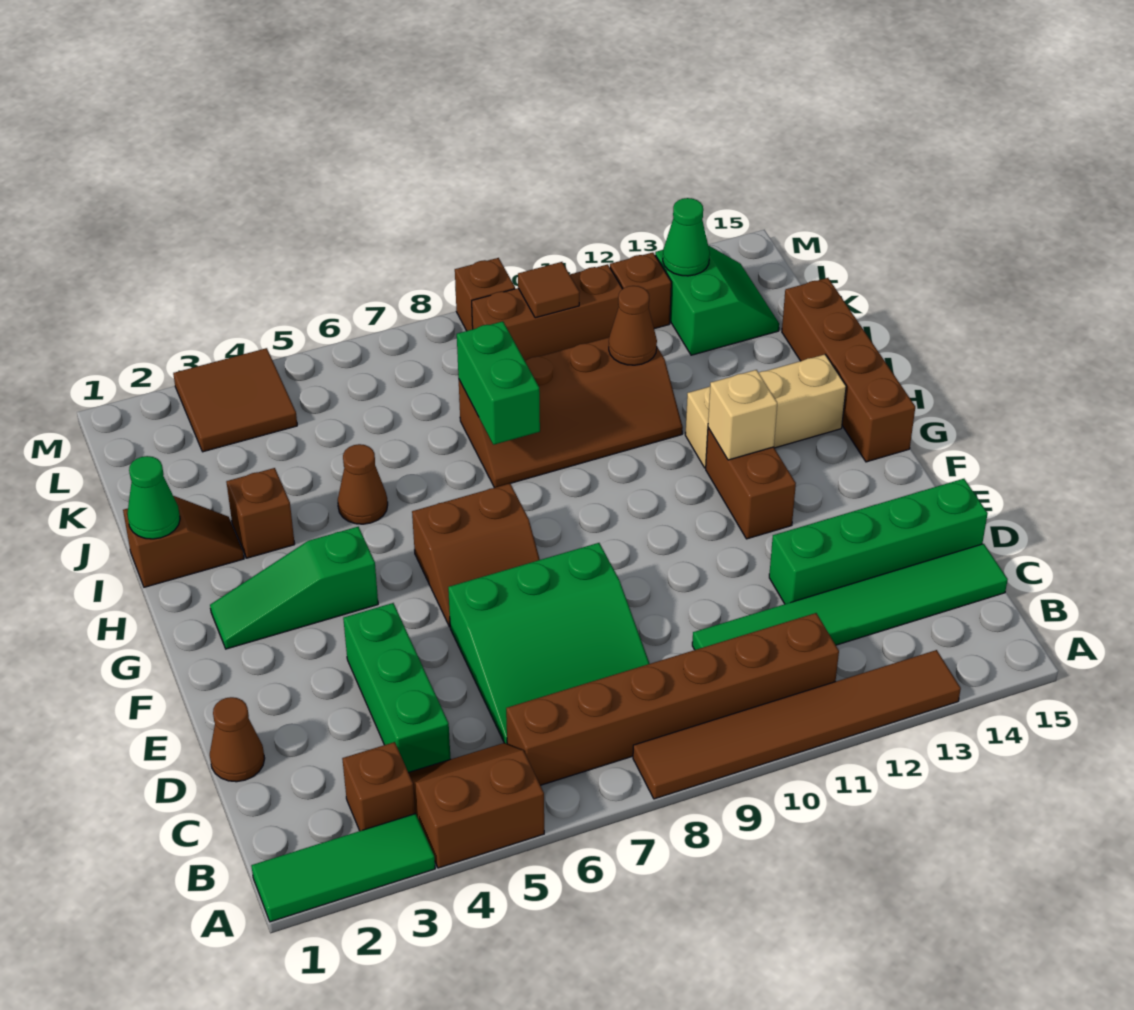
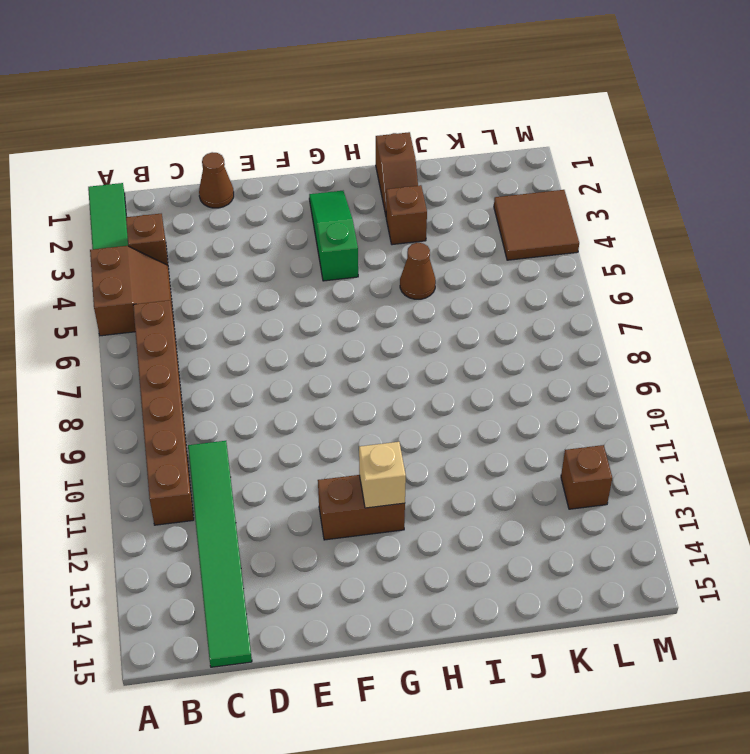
none -> brown tile A8:A13 level 1
none -> green brick C4:E4 level 1
none -> green slope C6:E8 level 1 top E
none -> green brick D12:D15 level 1

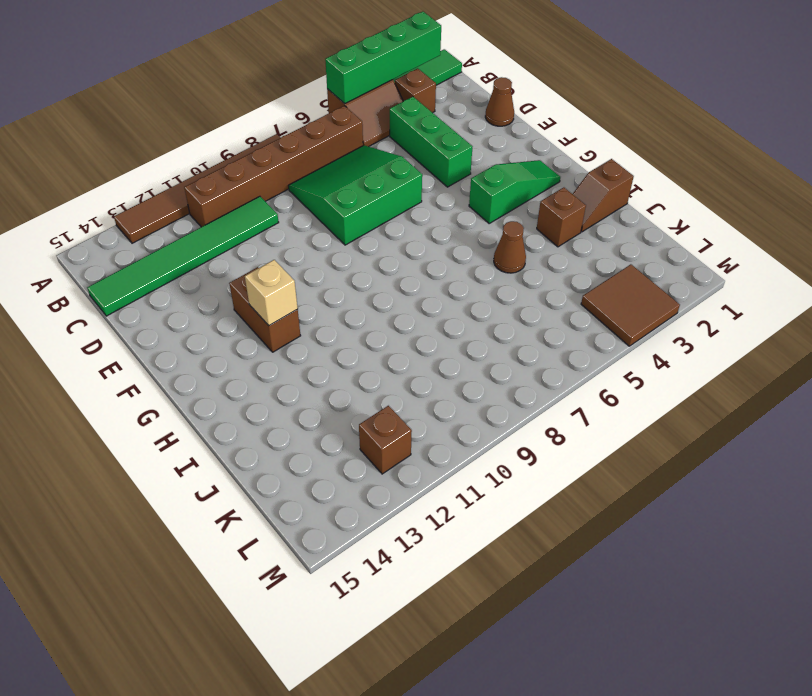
green brick A2:A5 level 2 -> green brick D12:D15 level 1
none -> brown slope F6:G7 level 1 top G
none -> brown brick G15:J15 level 1
none -> tan brick H12:H14 level 1
none -> brown slope I8:J11 level 1 top J

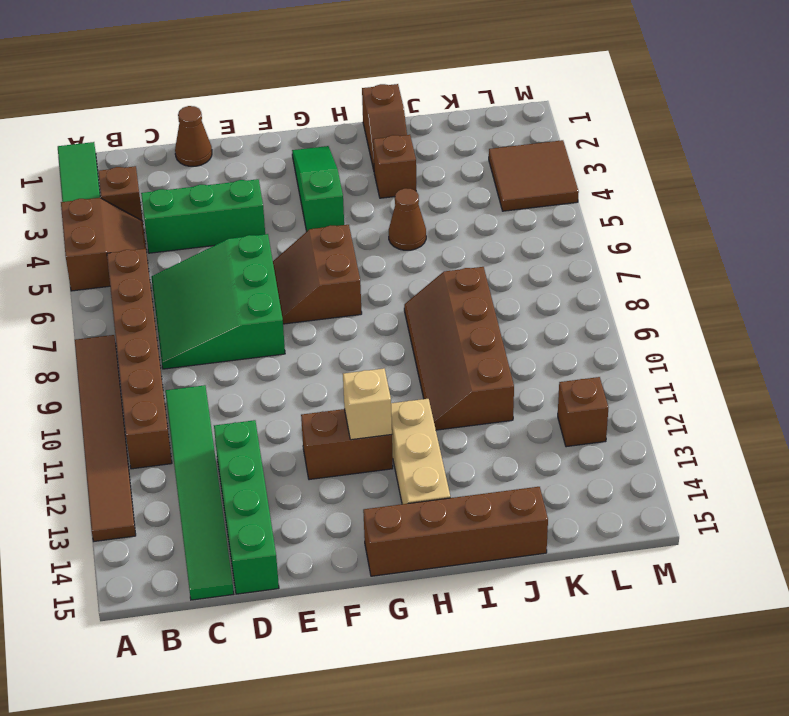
none -> green slope K13:L14 level 1 top 13
none -> brown brick L9:L11 level 1
none -> brown brick M9 level 1
none -> green cone I1 level 2

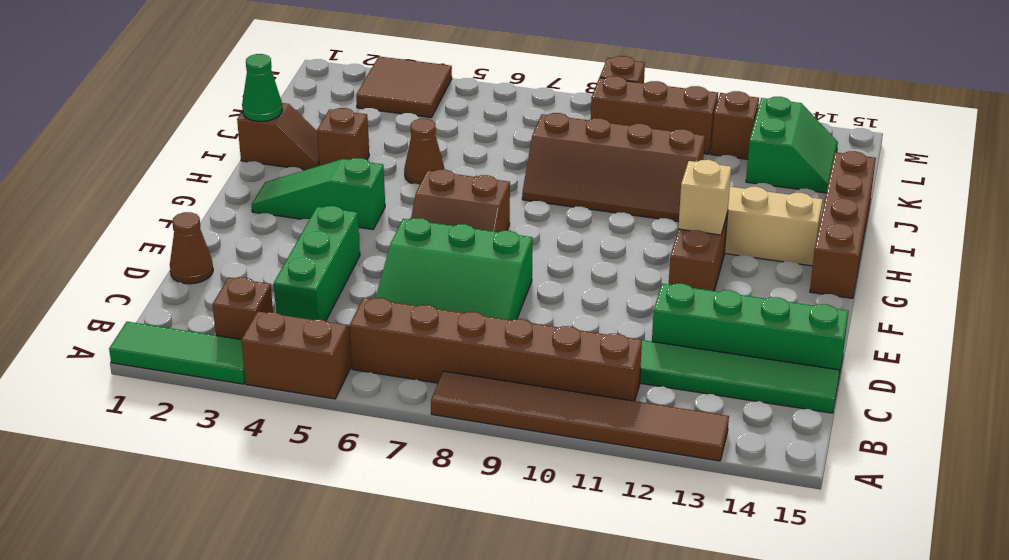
none -> green brick I8:J8 level 2
none -> brown cone J11 level 2
none -> brown tile L10 level 2
none -> green cone L13 level 2

